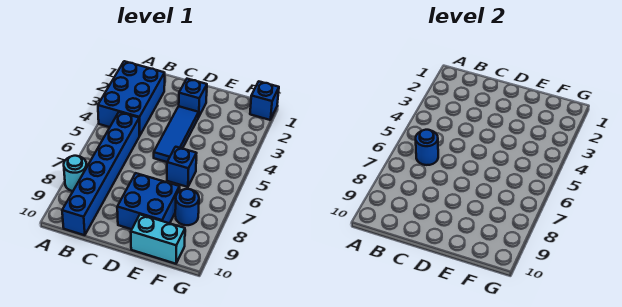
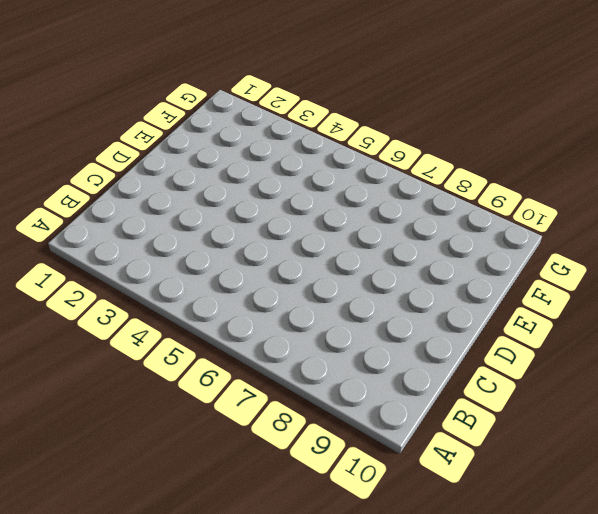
none -> blue brick A2:B4 level 1
none -> cyan round brick A8 level 1

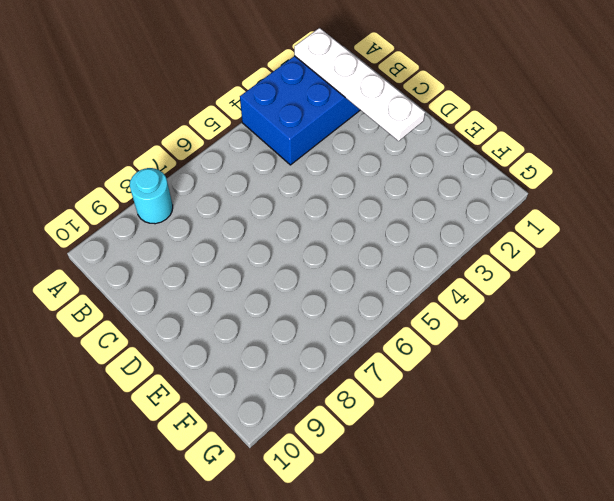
white plate A2:D2 level 2 -> none
none -> blue brick B5:B10 level 1
none -> blue brick D2 level 1

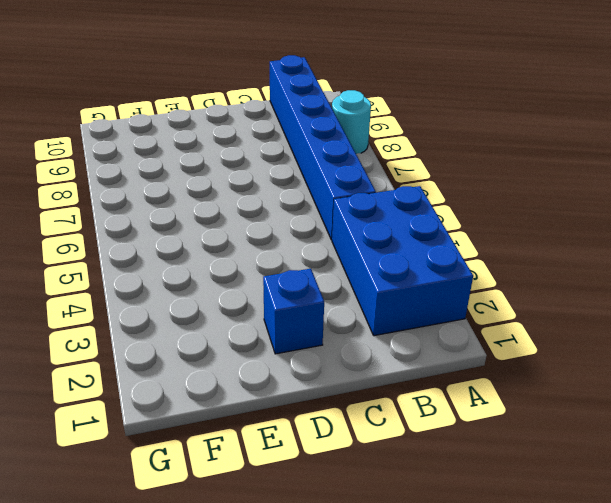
none -> blue tile D3:D5 level 1
none -> blue brick D8:E9 level 1

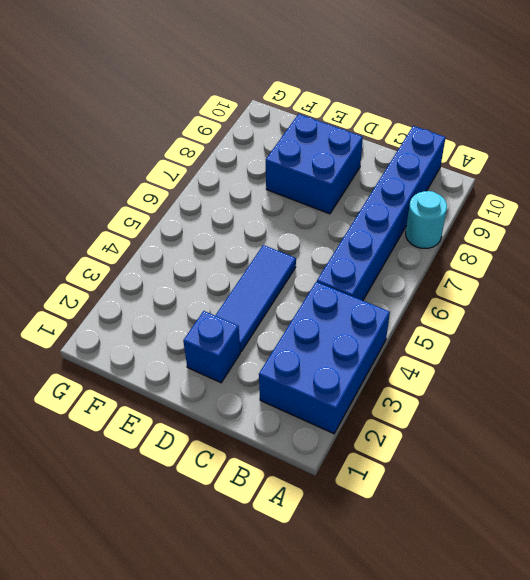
none -> blue brick E6 level 1
none -> cyan brick E10:F10 level 1

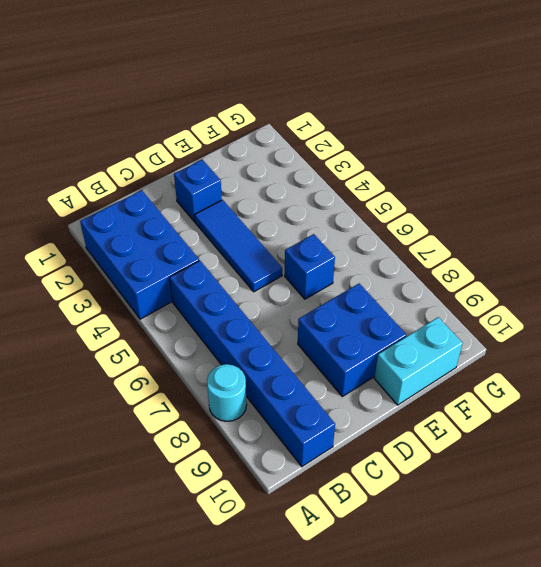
none -> blue round brick F8 level 1
none -> blue brick G1 level 1

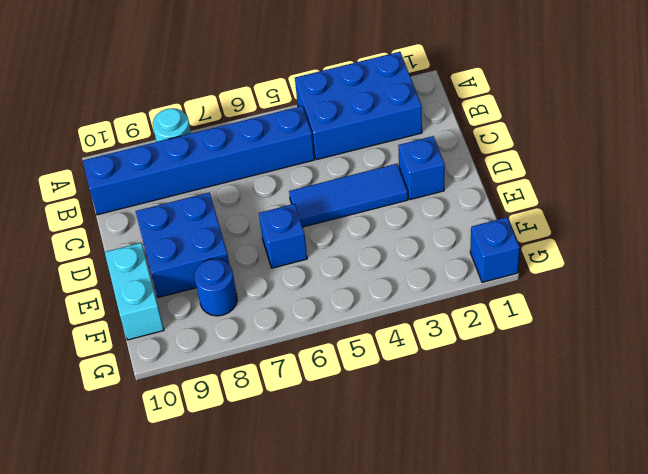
none -> blue round brick B6 level 2

